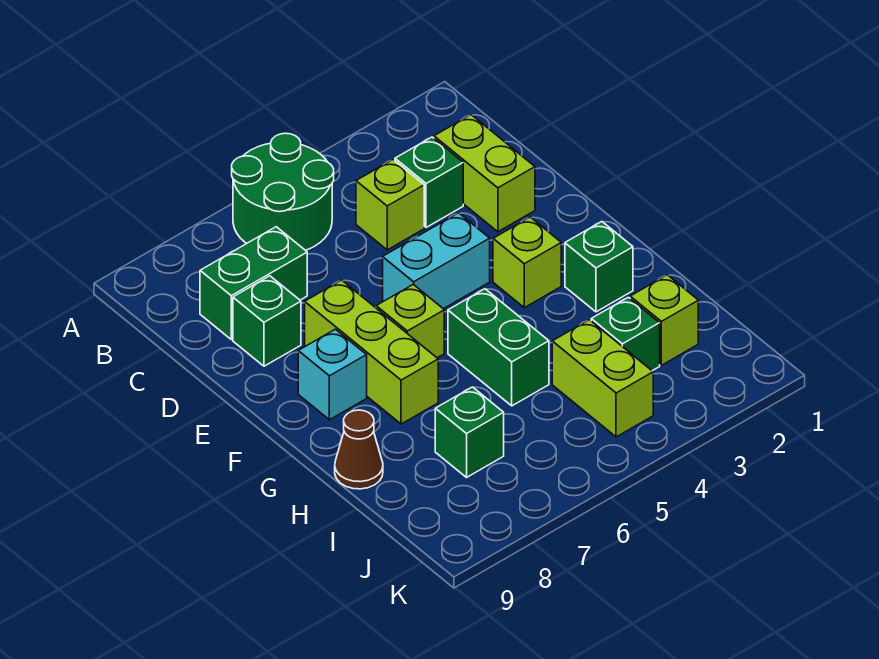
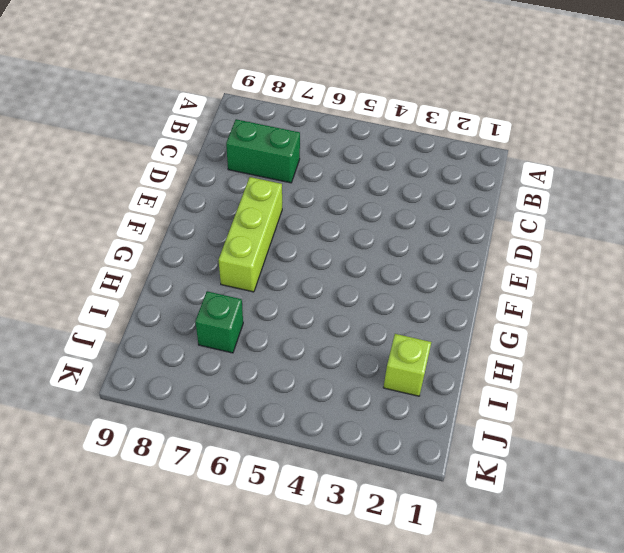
none -> green round brick A5:B6 level 1
none -> lime brick C2:D2 level 1
none -> green brick C3 level 1

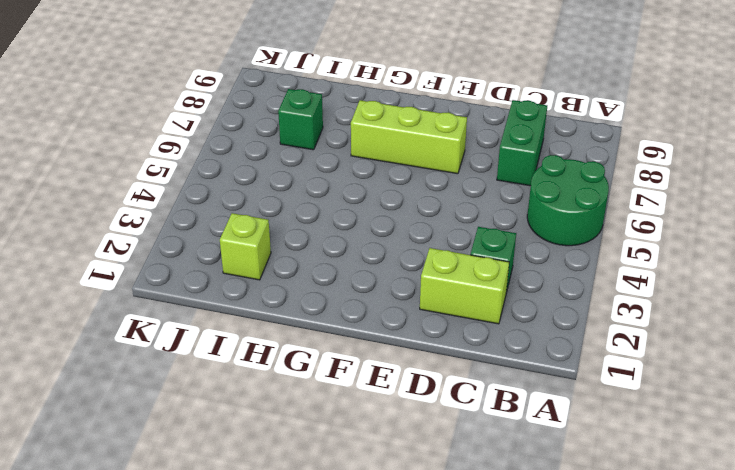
none -> lime brick C4 level 1
none -> green brick D8 level 1
none -> cyan brick E4:E5 level 1

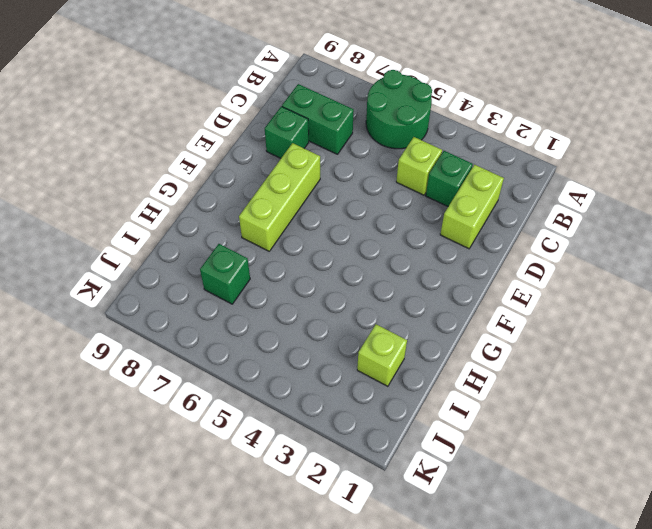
none -> cyan brick E4:E5 level 1
none -> lime brick F3 level 1
none -> lime brick F6 level 1

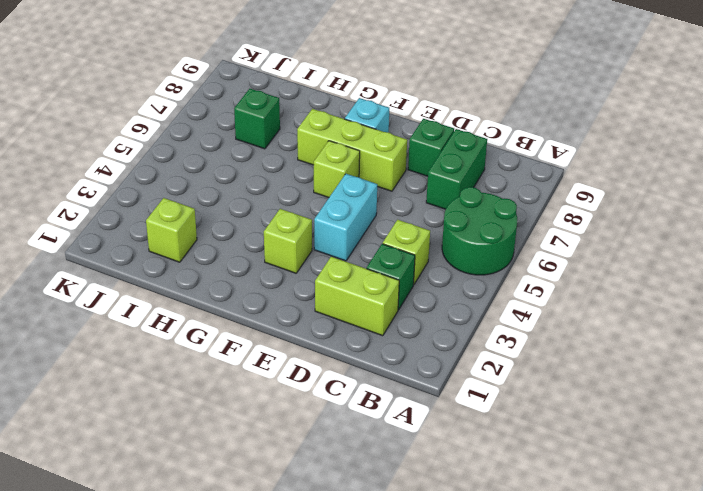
none -> green brick G2 level 1
none -> green brick G5:H5 level 1
none -> brown cone H9 level 1

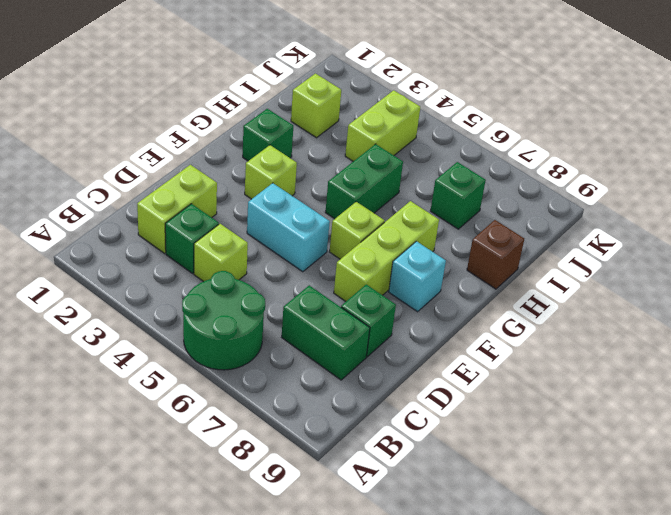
brown brick H9 level 1 -> brown cone H9 level 1
none -> green brick I3 level 1

